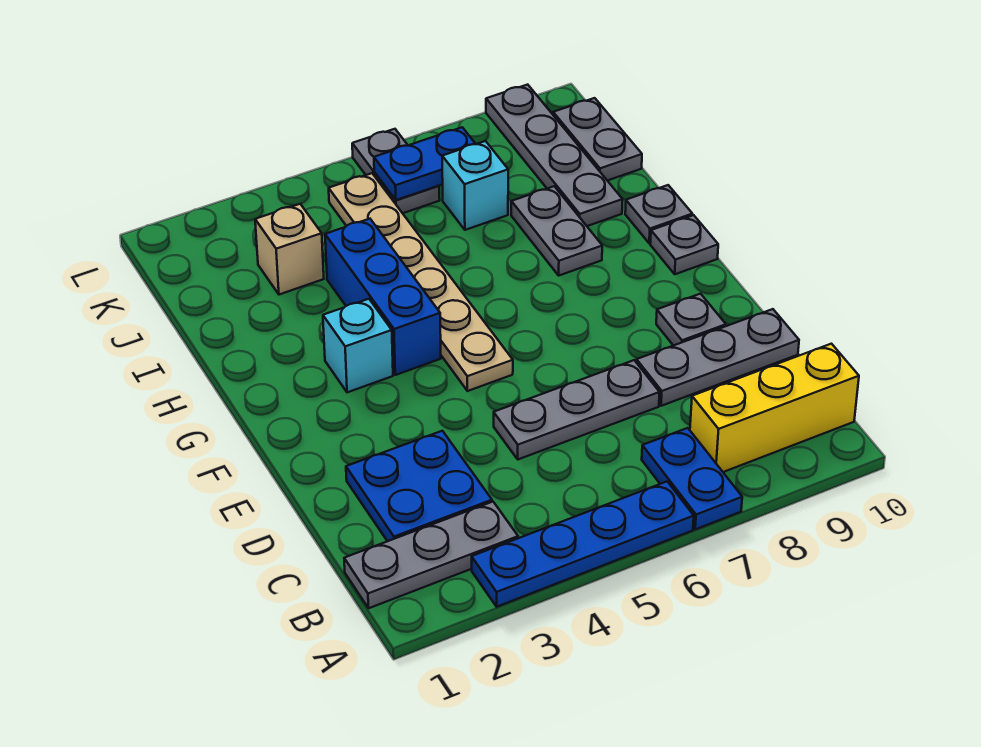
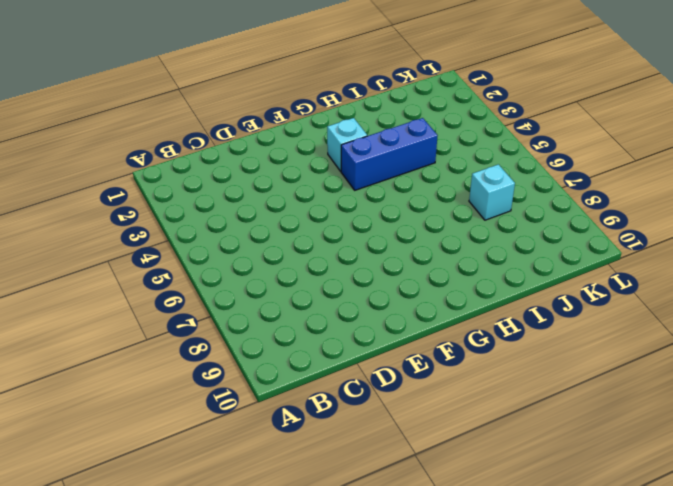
none -> blue plate A3:A6 level 1
none -> blue plate A7:B7 level 1
none -> grey plate B1:B3 level 1

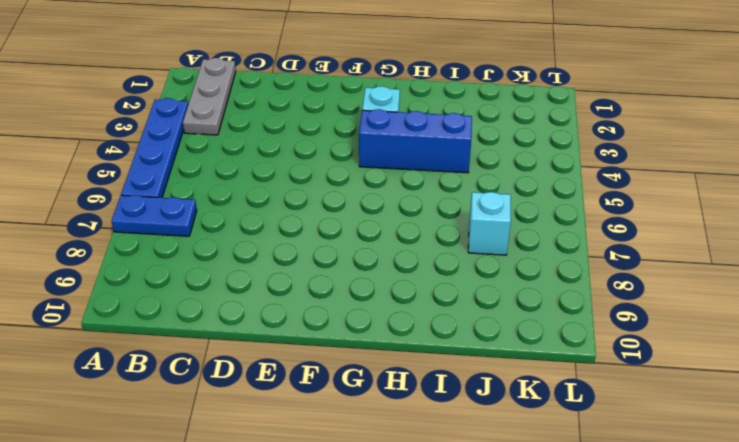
none -> yellow brick B8:B10 level 1
none -> blue plate C2:D3 level 1
none -> grey plate D5:D7 level 1

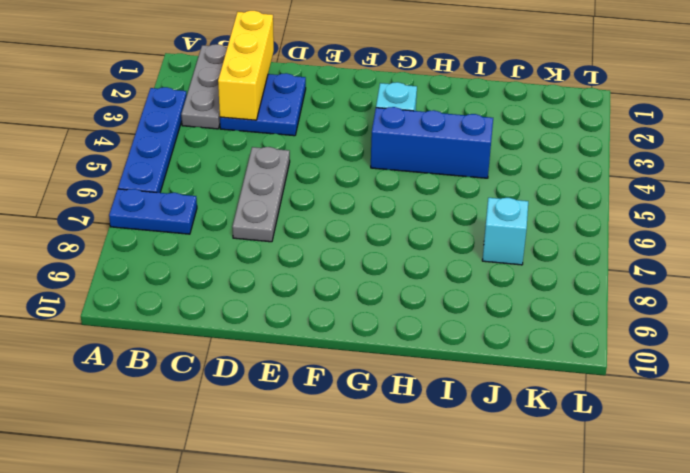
yellow brick C1:C3 level 2 -> yellow brick B8:B10 level 1
none -> grey plate D8:D10 level 1
none -> grey plate E9 level 1
none -> tan plate F5:K5 level 1

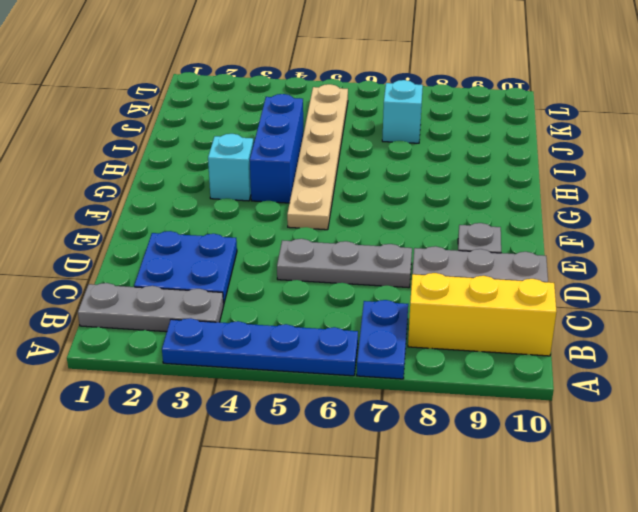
none -> grey plate G10 level 1
none -> grey plate H8:I8 level 1
none -> grey plate H10 level 1

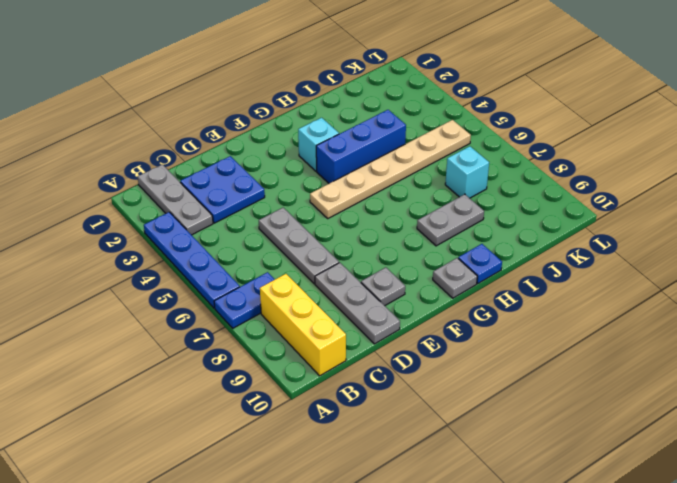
blue plate H10 level 1 -> grey plate H10 level 1
none -> grey plate I9:L9 level 1
none -> tan brick J3 level 1
none -> grey plate J10:K10 level 1

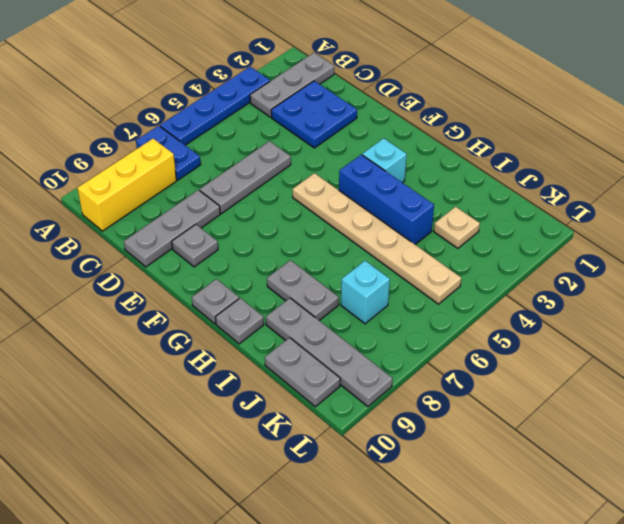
tan plate J3 level 1 -> tan brick J3 level 1
none -> grey plate K6:L6 level 1
none -> blue plate K6:K7 level 2

